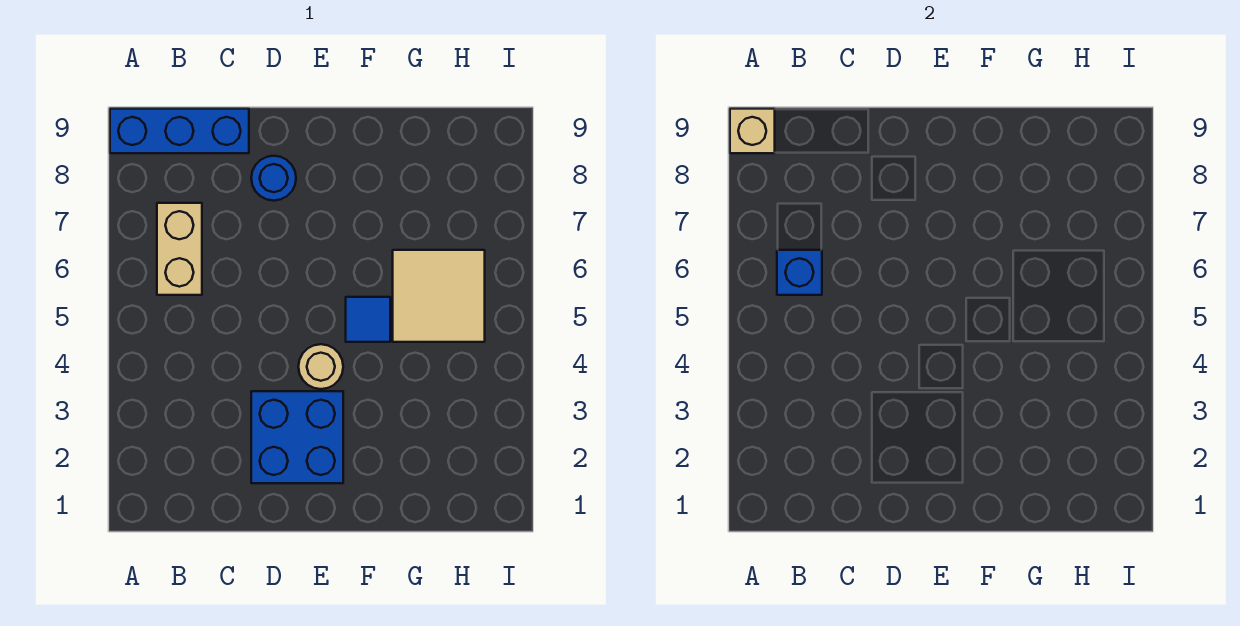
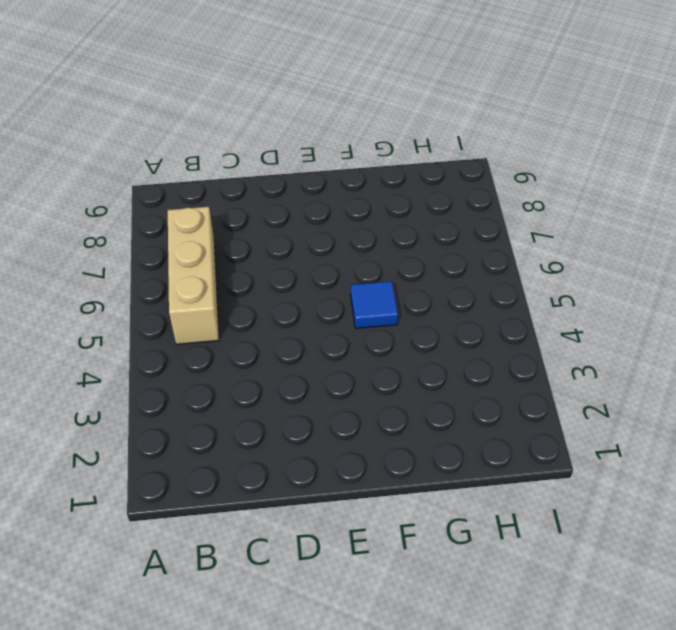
tan brick B5:B7 level 1 -> tan brick B6:B7 level 1
none -> blue brick A9:C9 level 1
none -> blue brick D2:E3 level 1

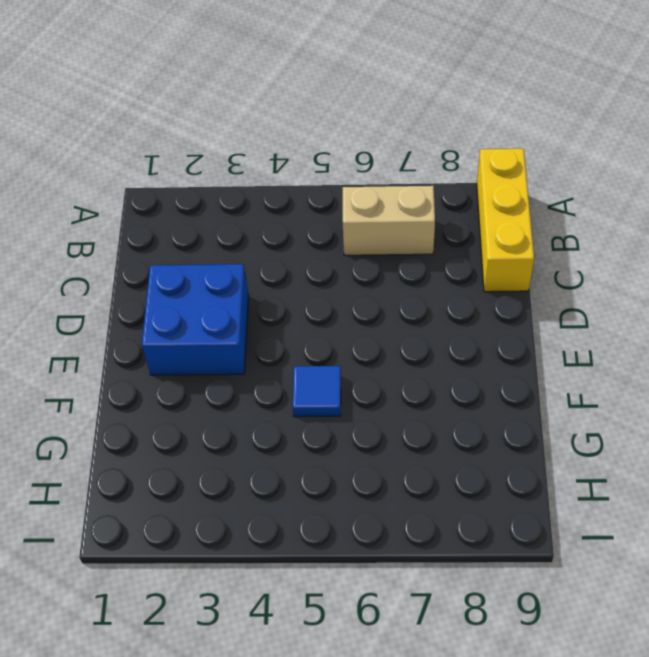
yellow brick A9:C9 level 1 -> blue brick A9:C9 level 1
none -> blue round brick D8 level 1
none -> tan round brick E4 level 1

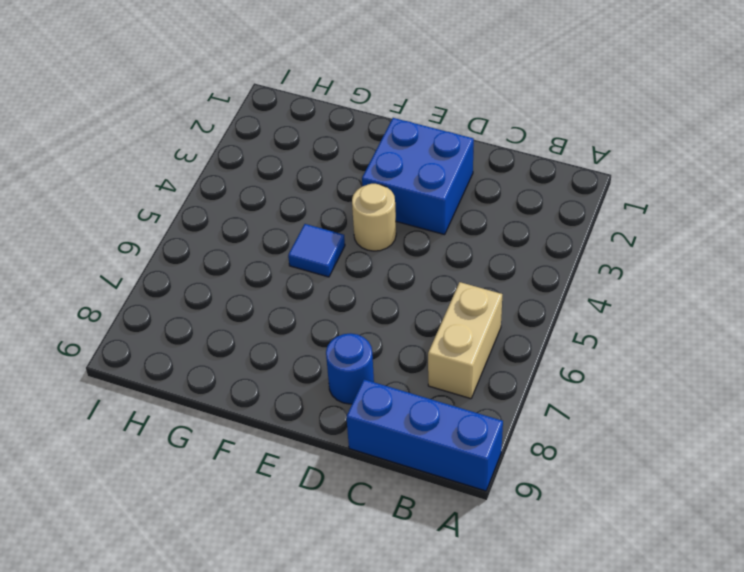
none -> tan tile G5:H6 level 1
none -> tan brick A9 level 2

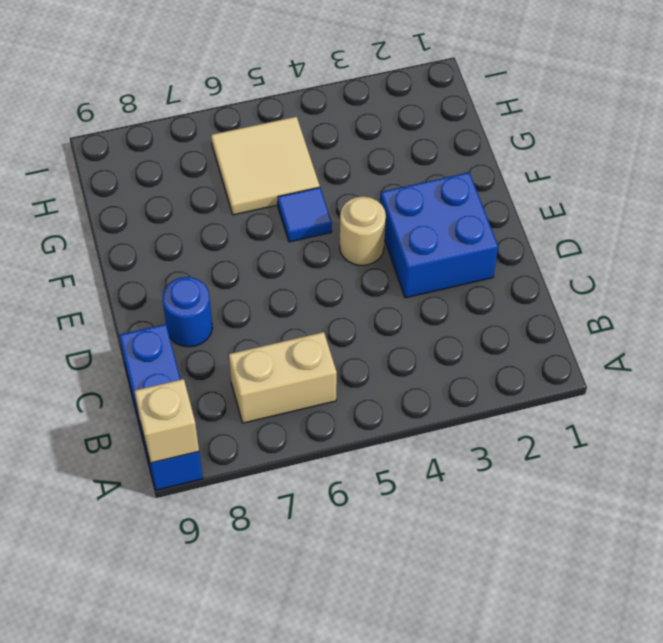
none -> blue brick B6 level 2

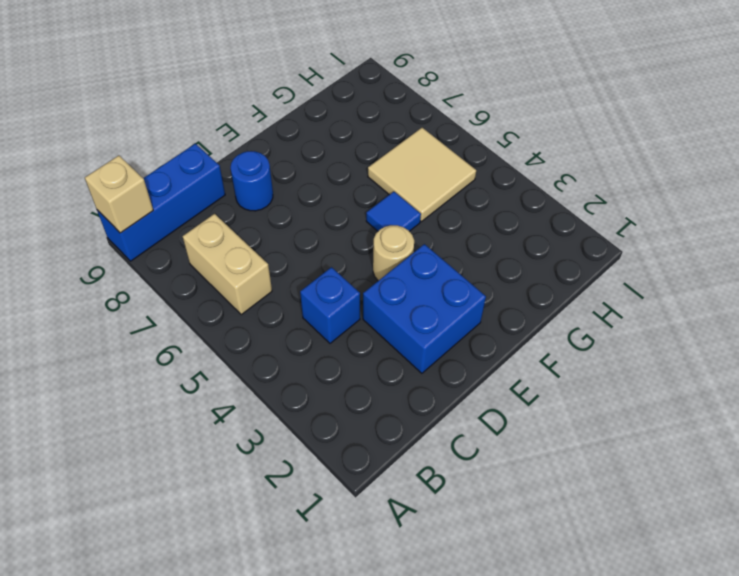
blue brick C4 level 1 -> blue brick B6 level 2

